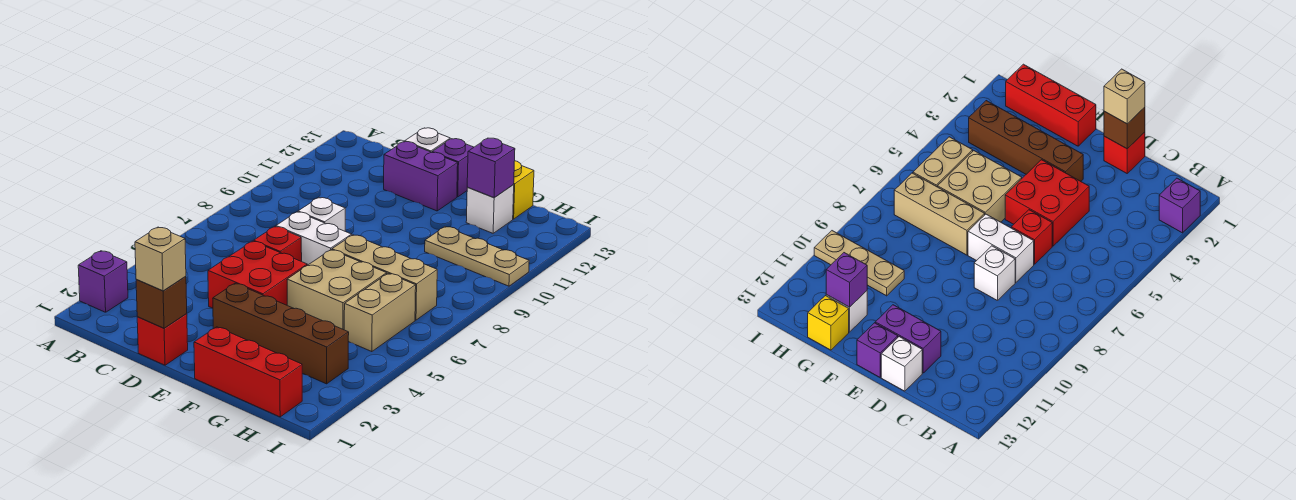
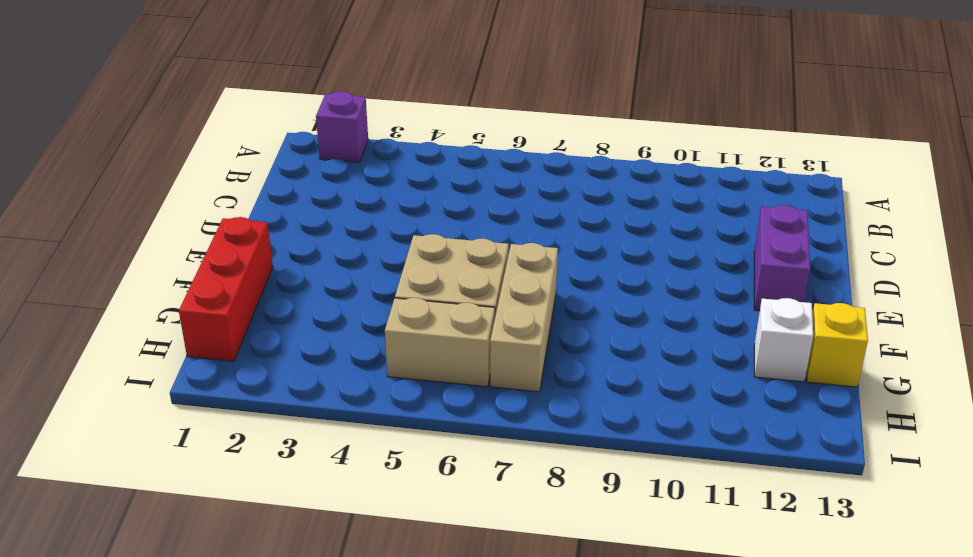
none -> red brick D1 level 1
none -> red brick D4:E5 level 1
none -> red brick D6 level 1

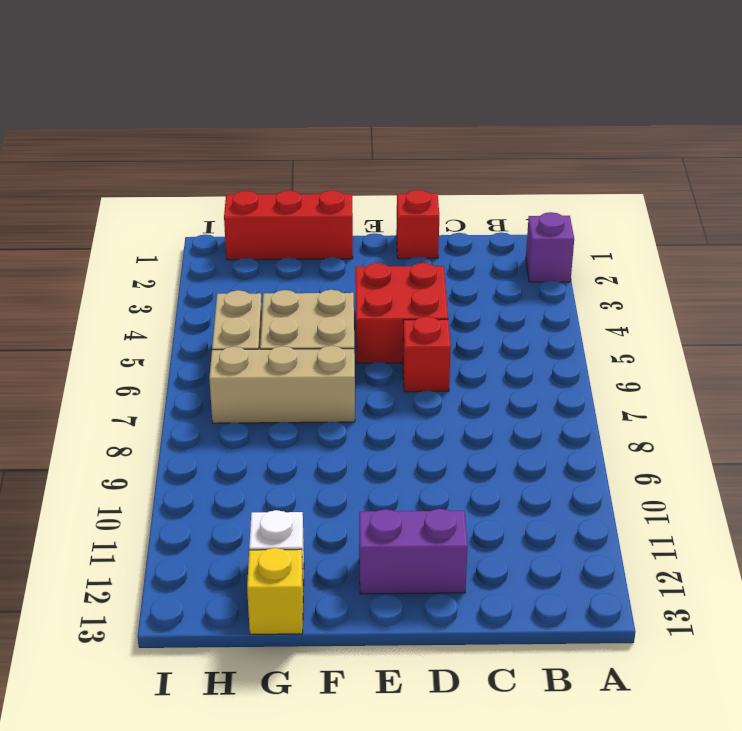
none -> white brick D7:E7 level 1
none -> white brick D8 level 1
none -> white brick D13 level 1

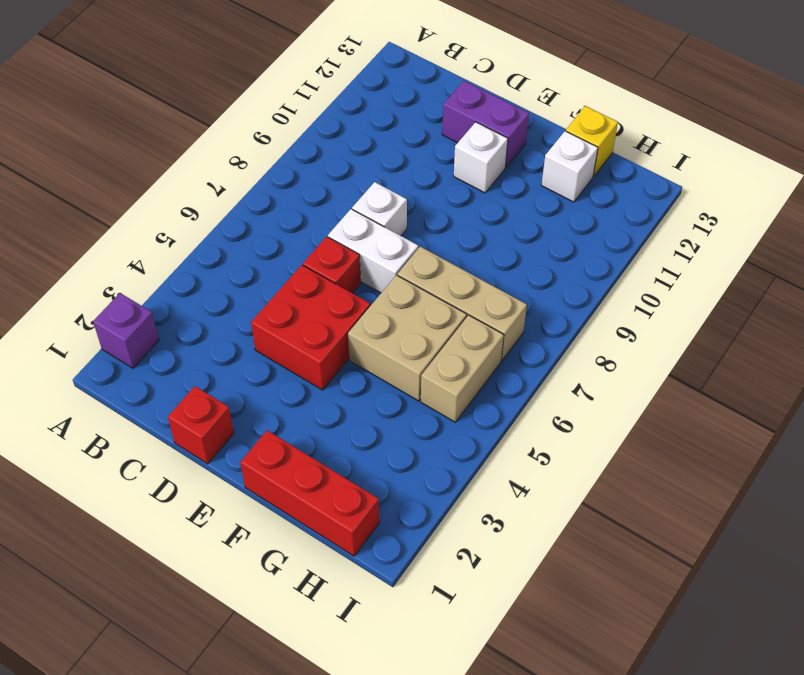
white brick E11 level 1 -> white brick D13 level 1
none -> brown brick E3:H3 level 1
none -> purple brick E13 level 1
none -> tan plate G10:I10 level 1

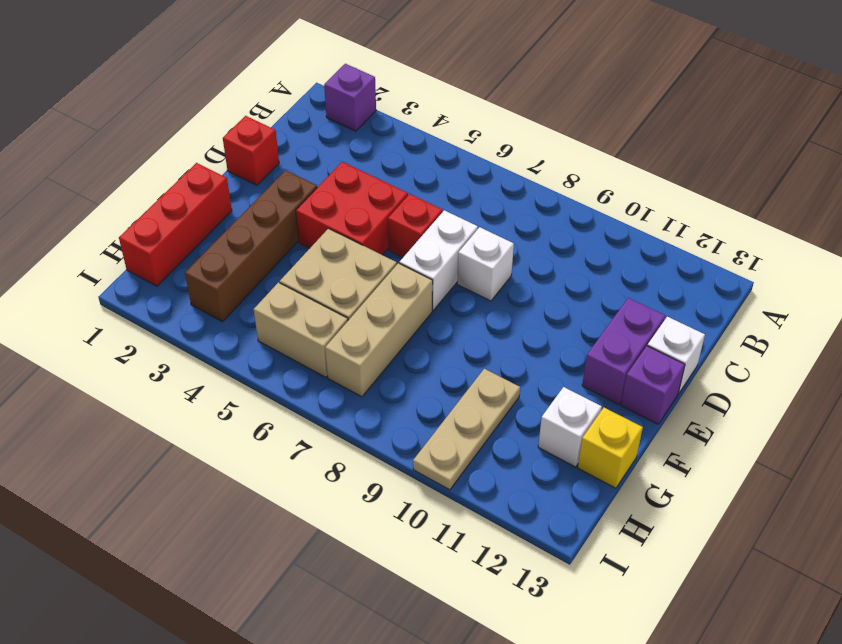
none -> brown brick D1 level 2
none -> purple brick G12 level 2
none -> tan brick D1 level 3

